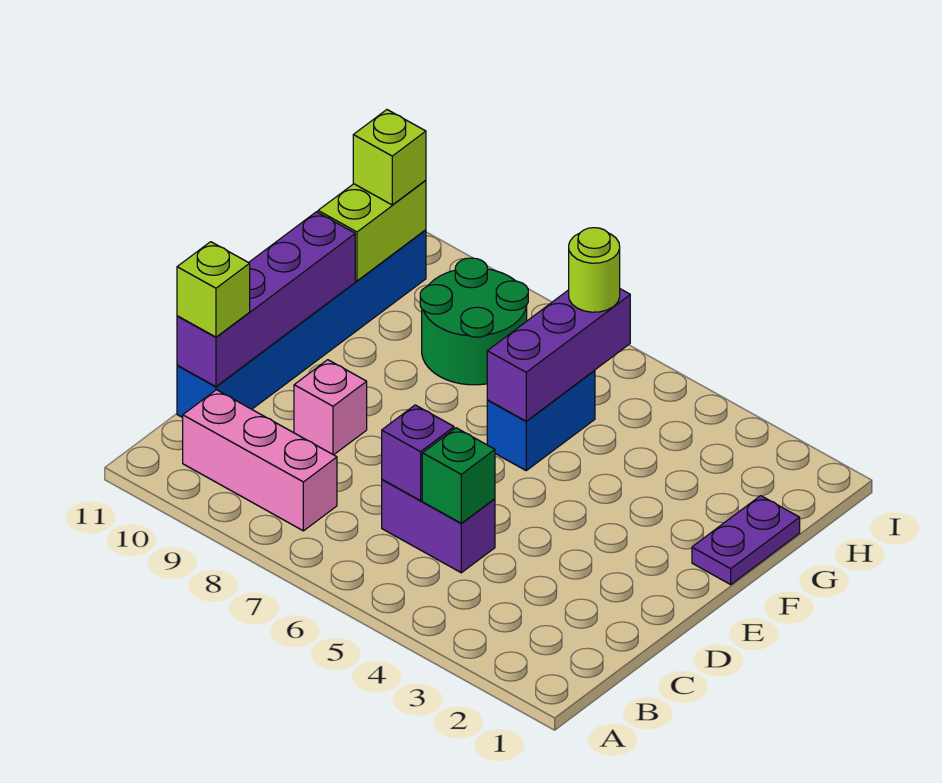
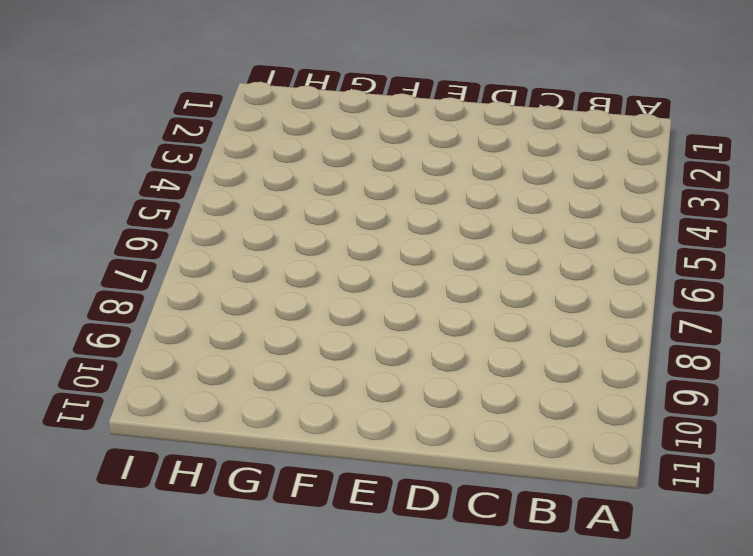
none -> pink brick B8:B10 level 1
none -> purple brick C5:C6 level 1
none -> blue brick C11:H11 level 1

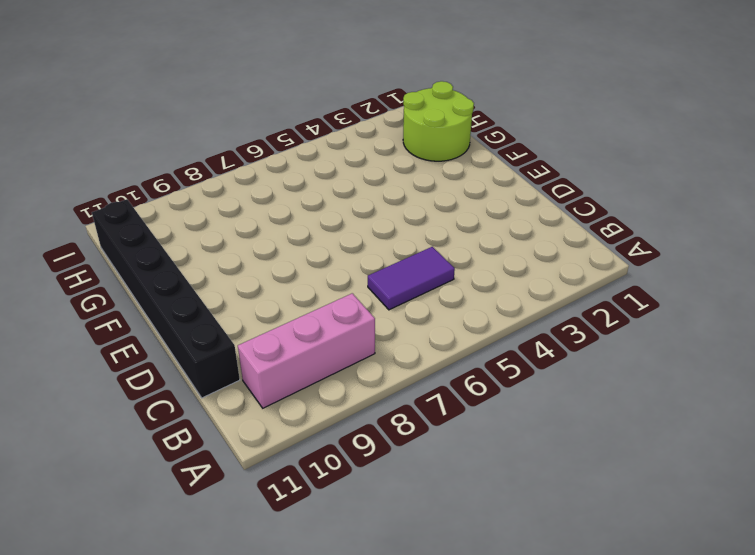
purple tile C5:C6 level 1 -> purple brick C5:C6 level 1
black brick C11:H11 level 1 -> blue brick C11:H11 level 1
lime round brick G1:H2 level 1 -> purple plate F1:G1 level 1
none -> pink brick D9 level 1
none -> blue brick F6:G6 level 1
none -> green round brick G8:H9 level 1

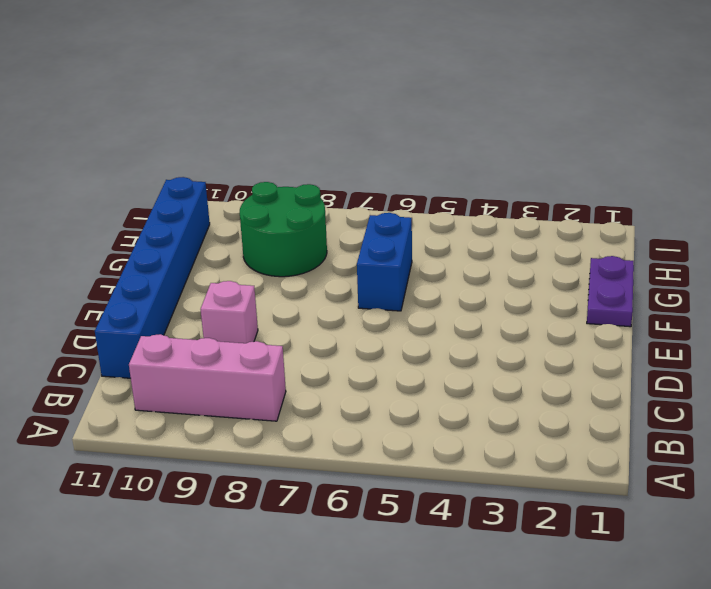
none -> purple brick C5:C6 level 1
none -> green brick C5 level 2
none -> purple brick C6 level 2

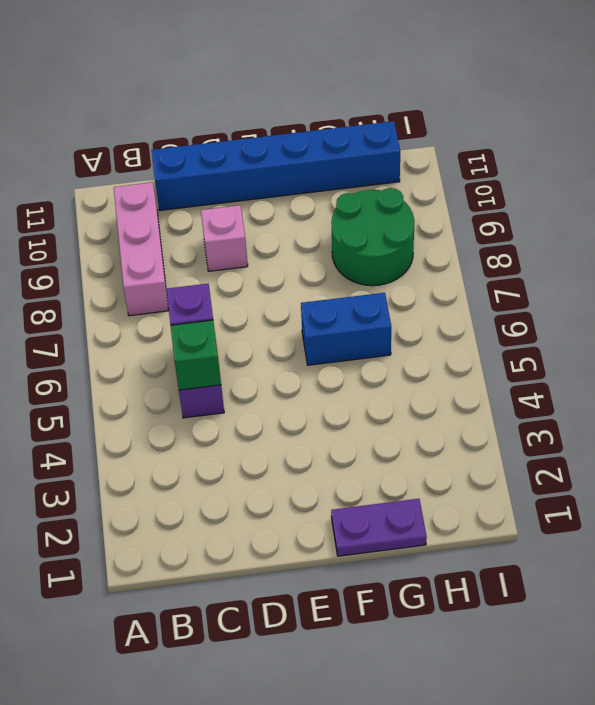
none -> purple brick C11:F11 level 2
none -> purple brick F6:H6 level 2
none -> lime brick G11:H11 level 2

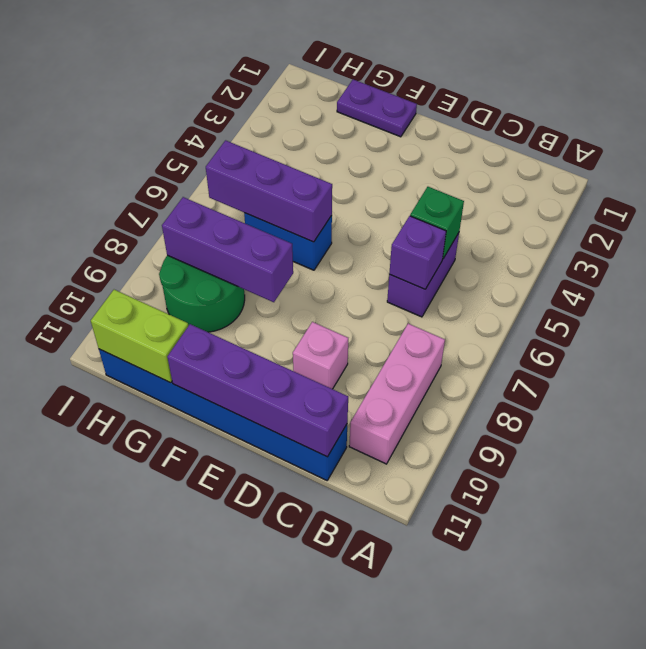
purple brick F8:H8 level 2 -> none
none -> lime brick C11 level 3
none -> lime round brick H6 level 3
none -> lime brick H11 level 3

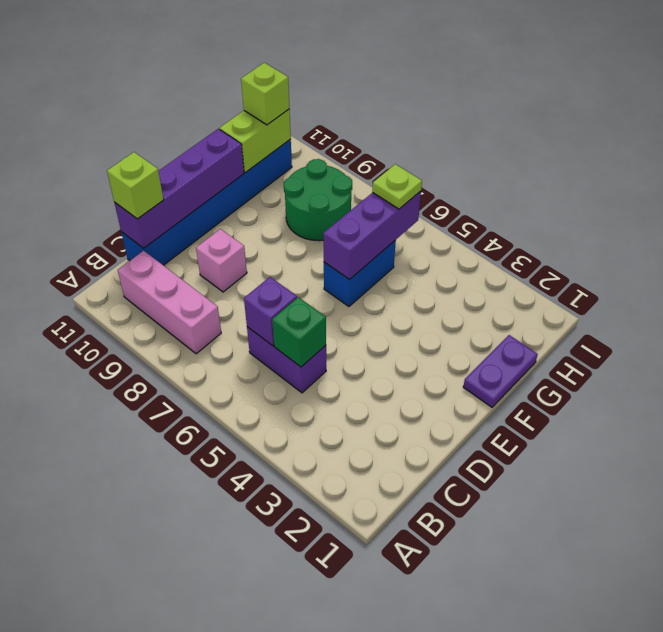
lime plate H6 level 3 -> lime round brick H6 level 3

